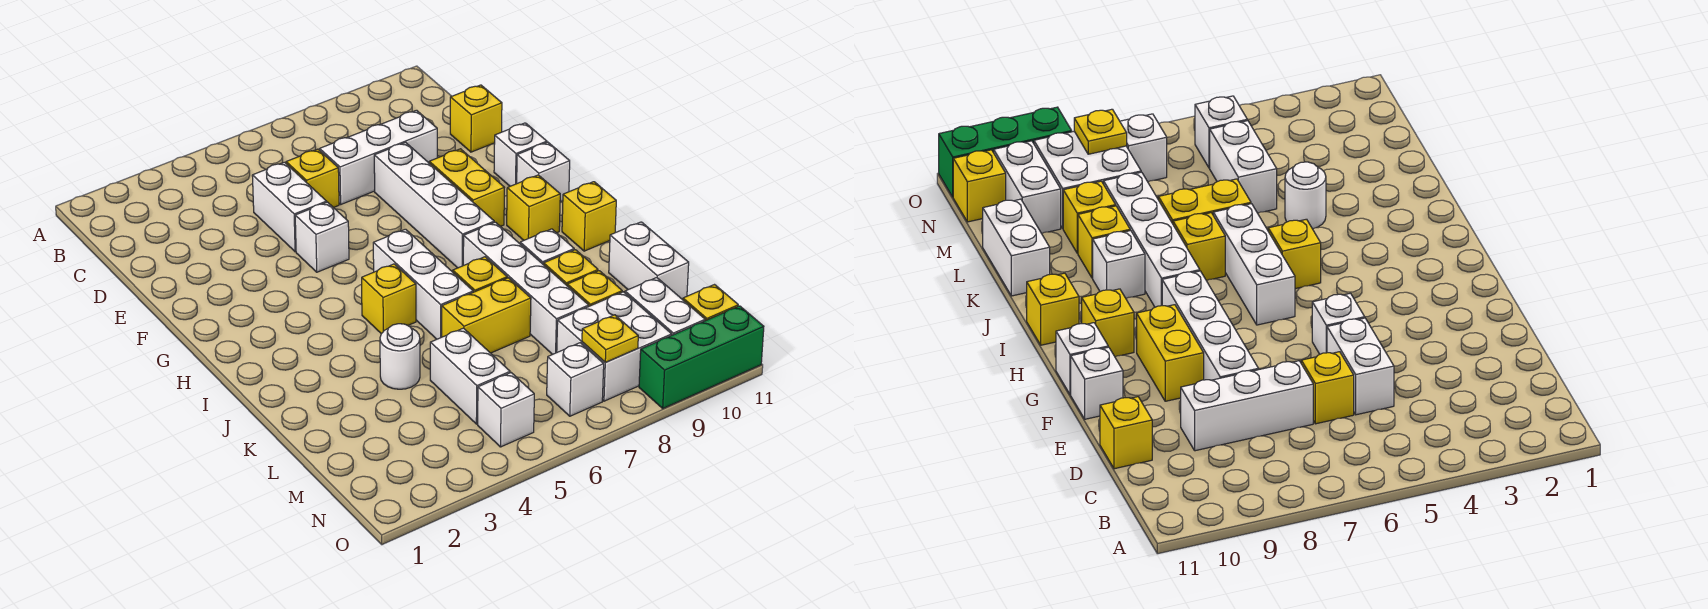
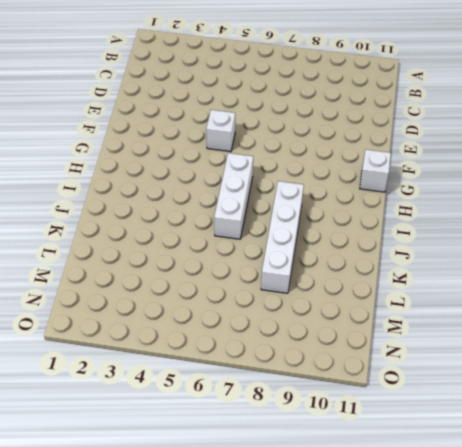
none -> white brick D5:E5 level 1
none -> yellow brick D6 level 1
none -> white brick D7:D9 level 1

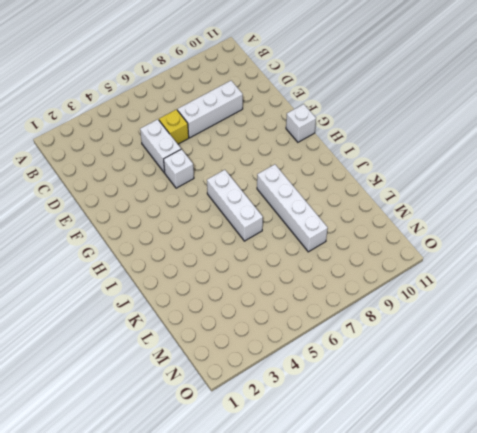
none -> yellow brick D11 level 1
none -> white brick E8:H8 level 1
none -> yellow brick F9:G9 level 1

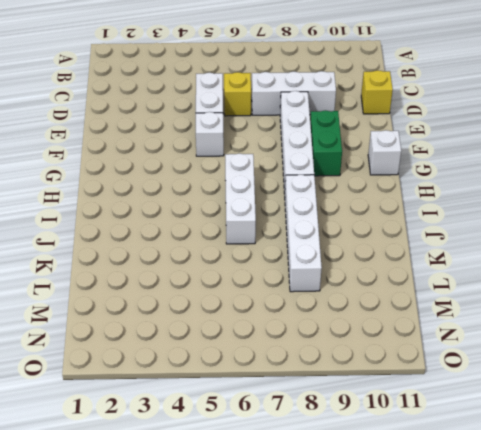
green brick F9:G9 level 1 -> yellow brick F9:G9 level 1
none -> white brick F11 level 1
none -> yellow brick H10 level 1
none -> yellow brick I5 level 1

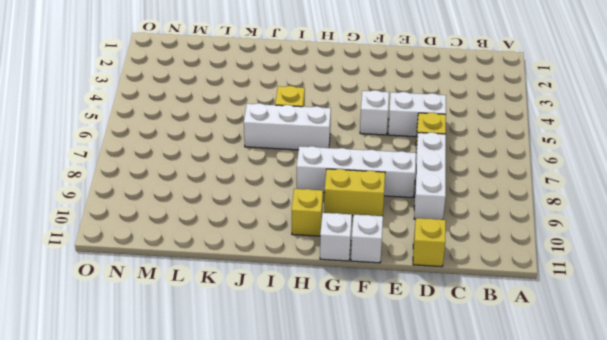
none -> white brick I8:L8 level 1
none -> yellow brick I11 level 1
none -> yellow brick J7 level 1

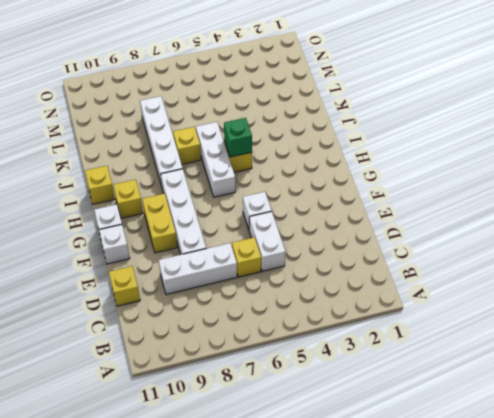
green brick I5 level 2 -> none
none -> white brick J9 level 1
none -> white round brick K4 level 1
none -> yellow brick K6:K7 level 1

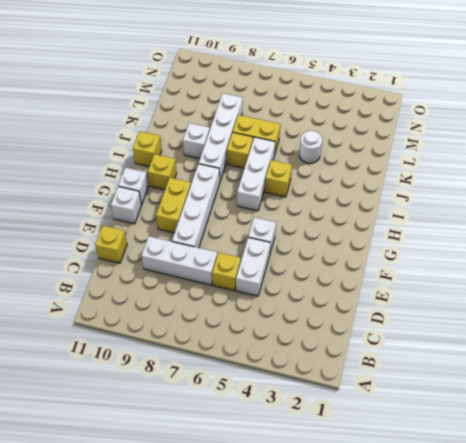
none -> yellow brick K9 level 1
none -> white brick K11:L11 level 1
none -> white brick L5:M5 level 1

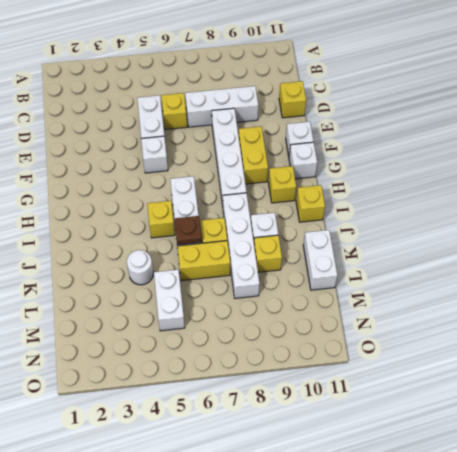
brown plate J6 level 2 -> none
none -> yellow brick L9 level 1
none -> white brick M8:N9 level 1
none -> white brick M10:N10 level 1

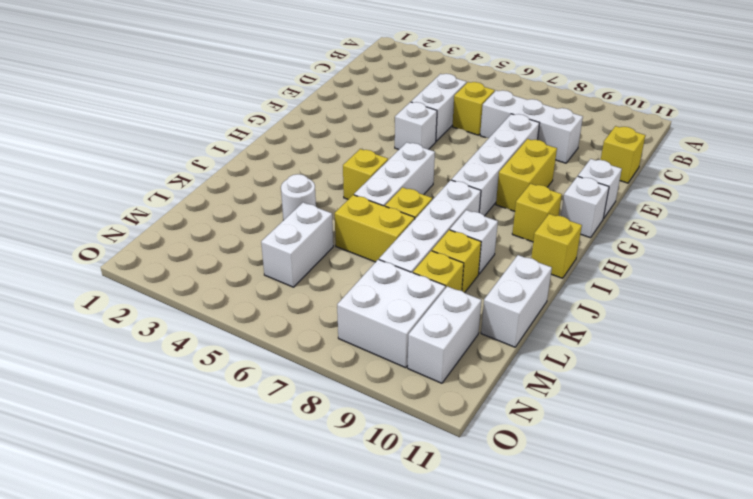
none -> white brick N5 level 1
none -> white brick N7 level 1
none -> yellow brick N11 level 1

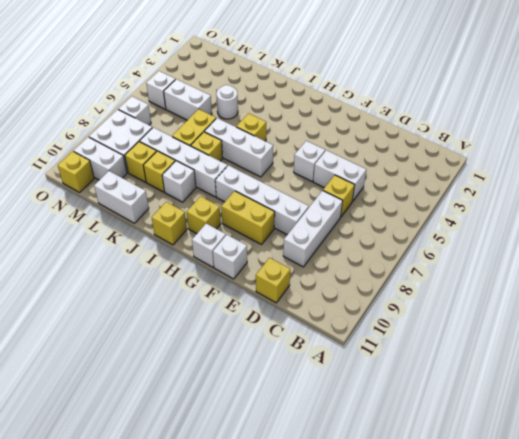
none -> green brick O9:O11 level 1
none -> yellow plate N8 level 2

